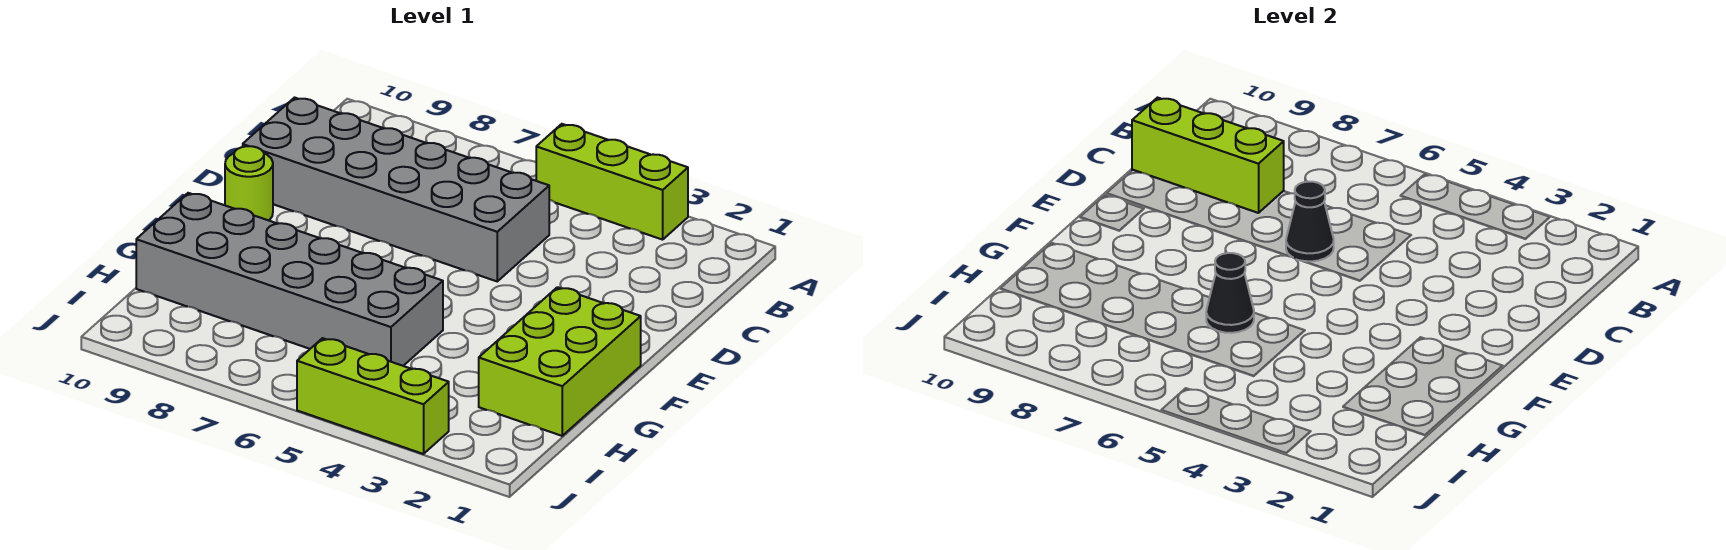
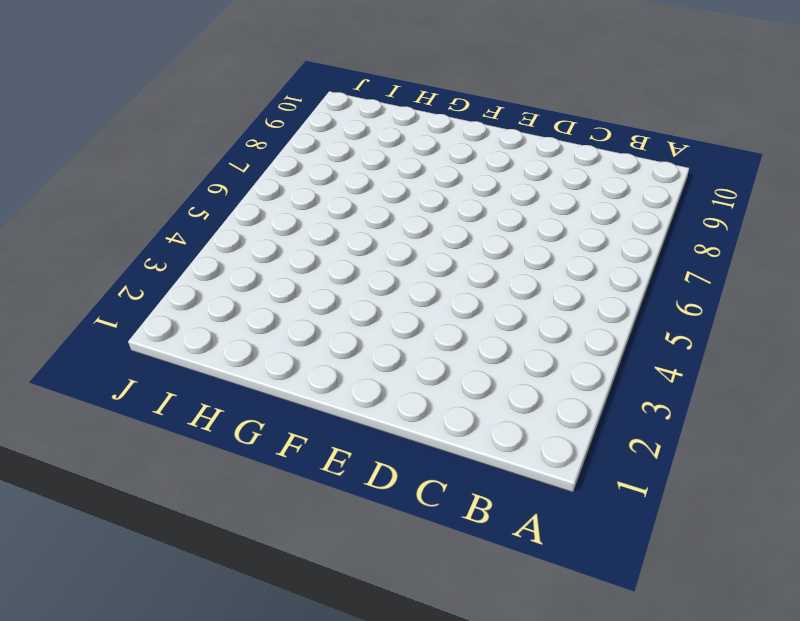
none -> lime brick A3:A5 level 1
none -> grey brick C5:D10 level 1

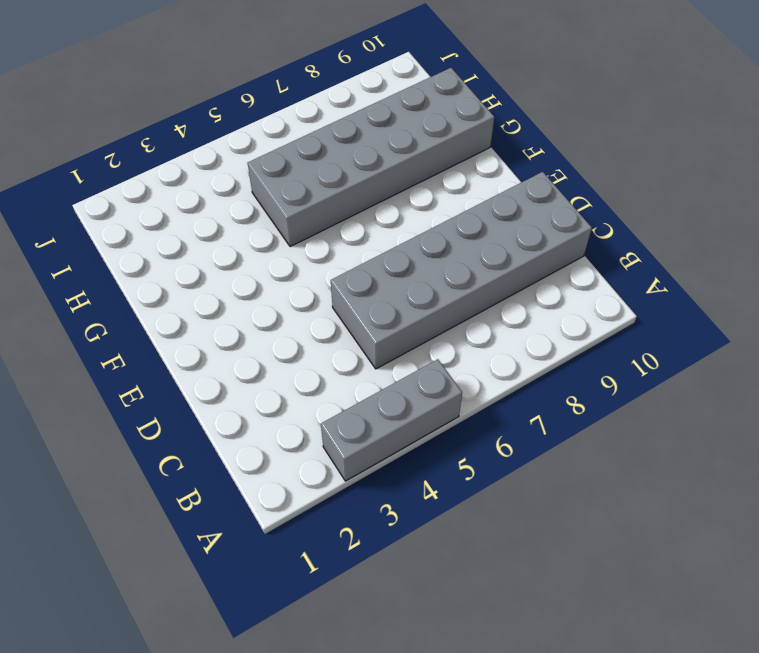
grey brick A3:A5 level 1 -> lime brick A3:A5 level 1
none -> lime round brick E10 level 1
none -> lime brick F1:H2 level 1

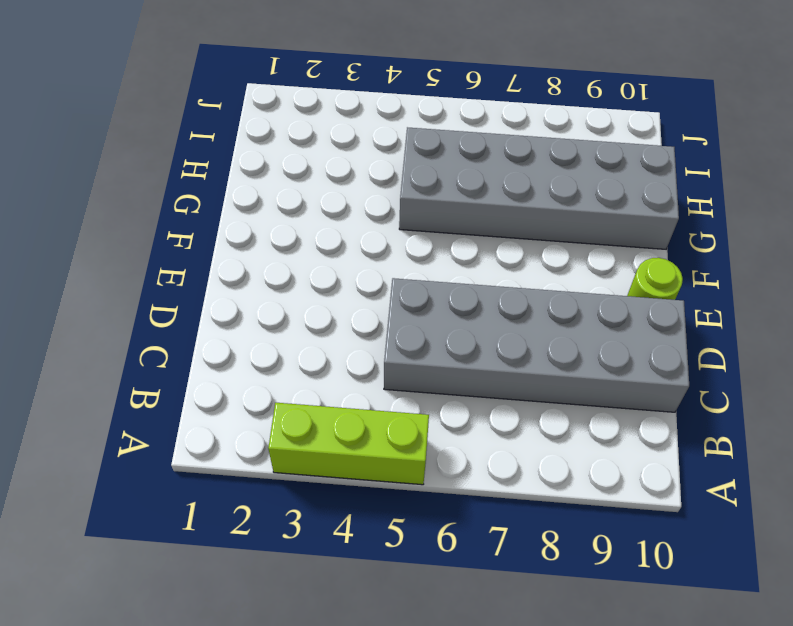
none -> lime brick F1:H2 level 1
none -> lime brick J3:J5 level 1

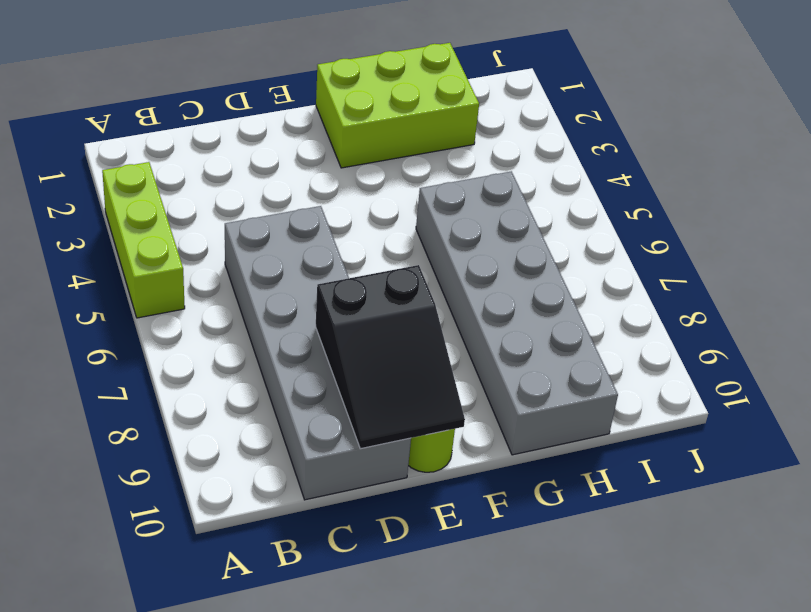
black slope D8:E10 level 2 top 8 -> none
none -> lime brick J3:J5 level 1
none -> lime brick C8:C10 level 2

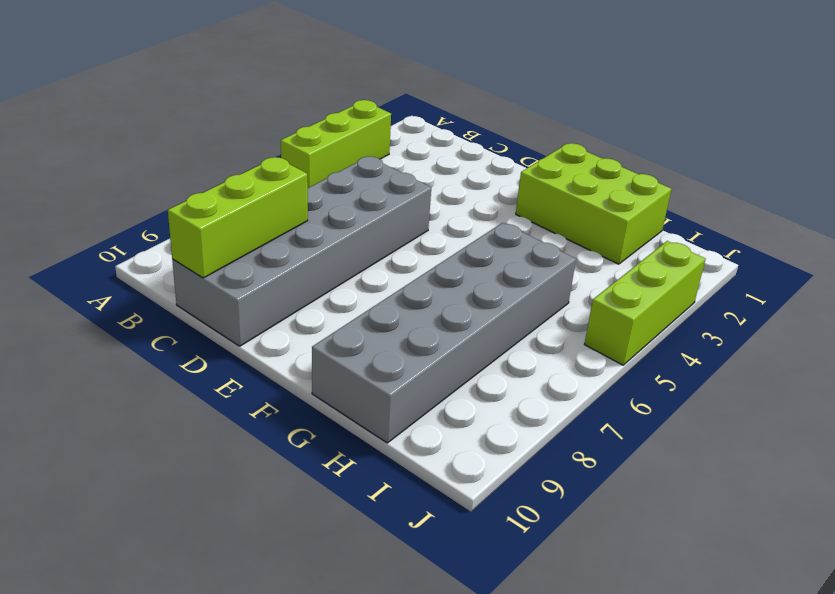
none -> lime round brick E10 level 1
none -> black cone D6 level 2

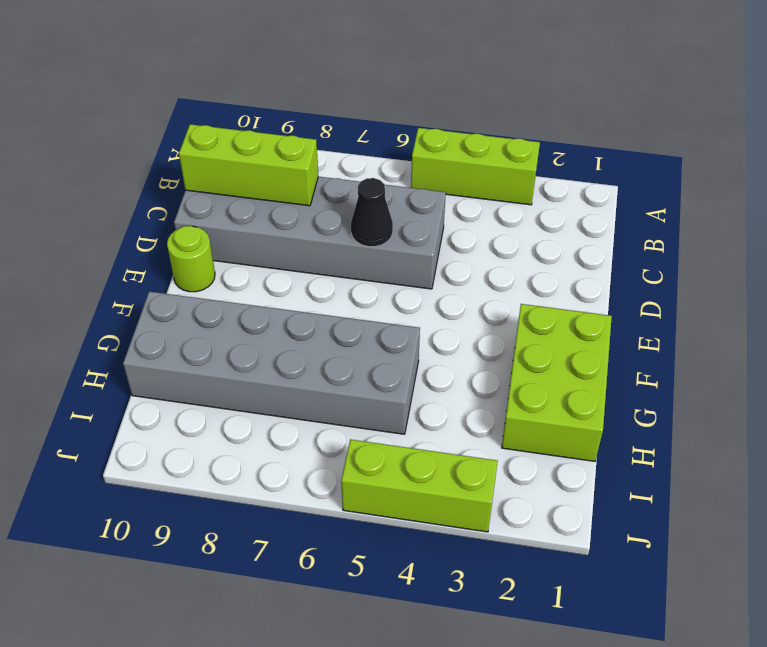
none -> black cone G6 level 2

